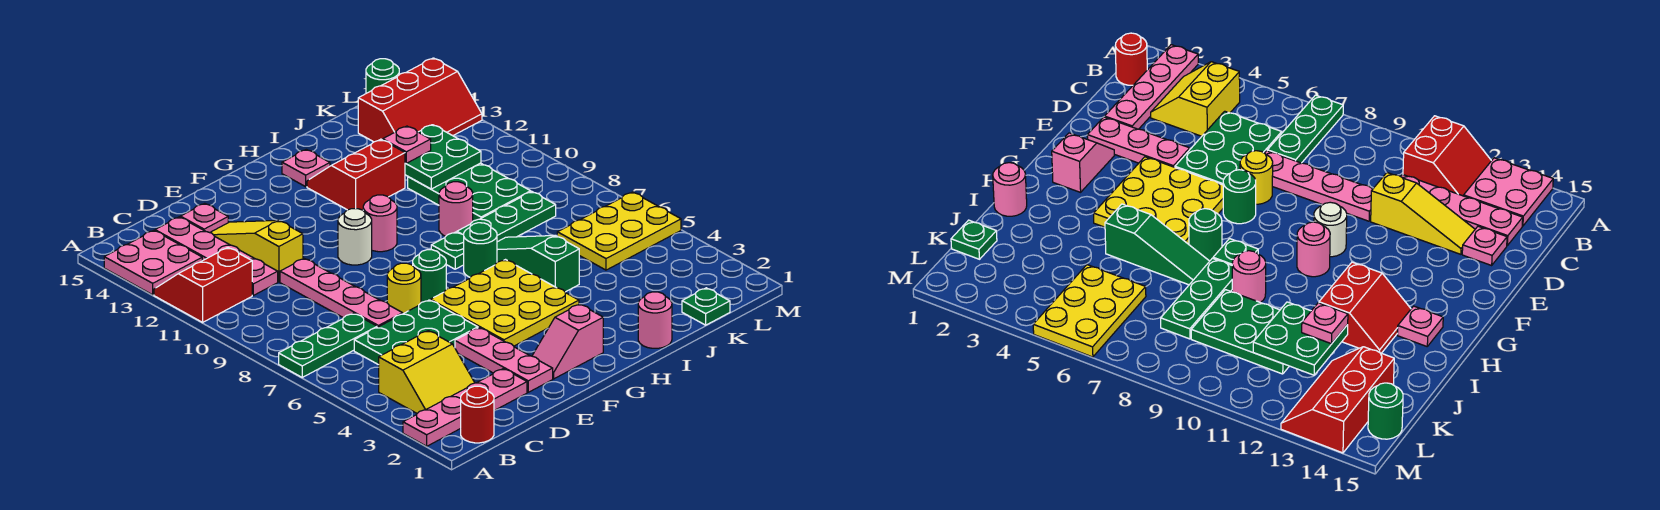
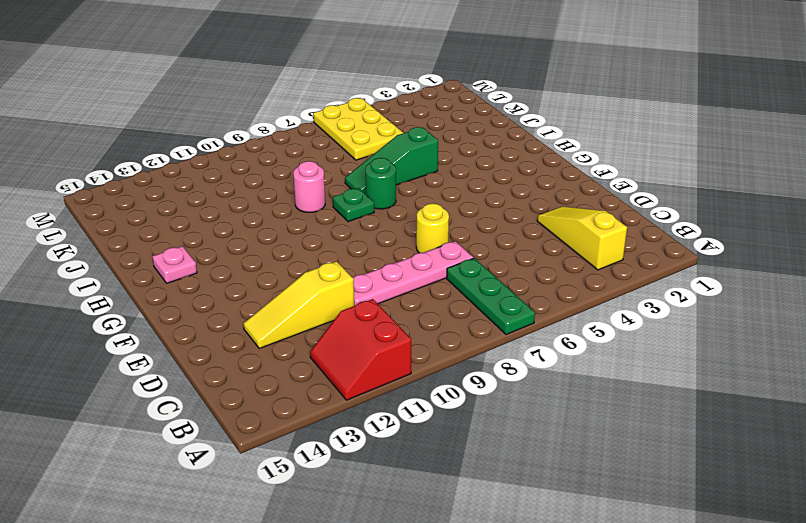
yellow slope B3:D3 level 1 top B -> yellow slope B3:C4 level 1 top 4
none -> pink plate A2:D2 level 1
none -> pink plate A13:B14 level 1
none -> red round brick B1 level 1
none -> green plate C5:E6 level 1

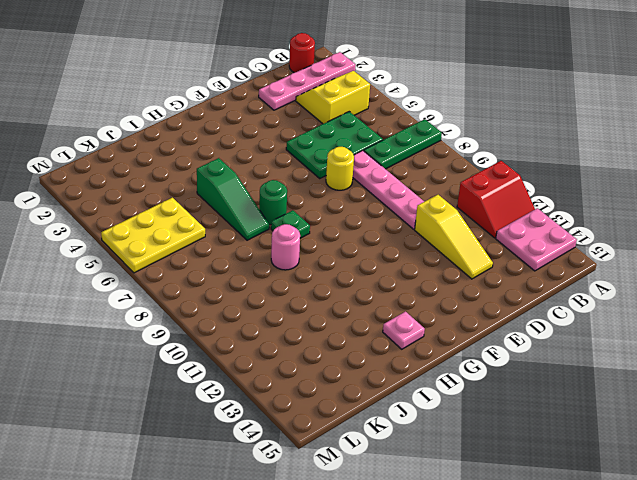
none -> pink plate C11:C14 level 1
none -> pink plate D14 level 1
none -> pink plate E2:E4 level 1
none -> pink slope F2:G2 level 1 top G

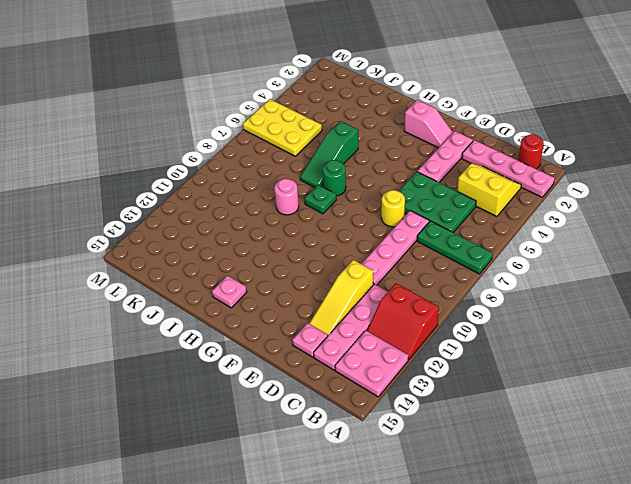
none -> yellow plate F4:H6 level 1
none -> green round brick F7 level 1
none -> white round brick F10 level 1
none -> pink round brick G10 level 1

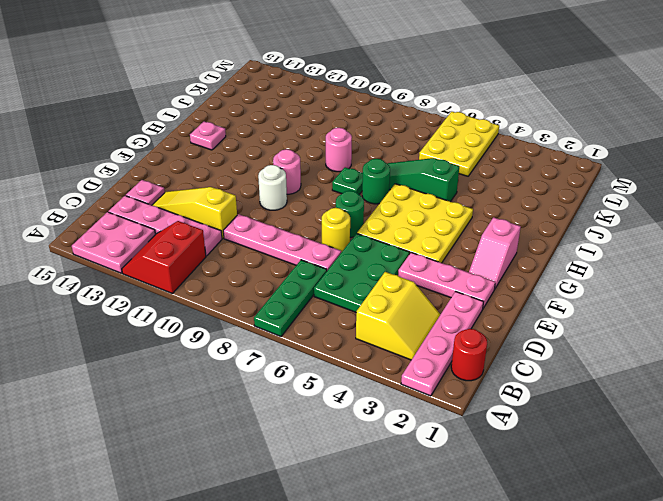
none -> red slope H12:I13 level 1 top 12
none -> pink round brick I1 level 1
none -> green plate I8:K8 level 1
none -> green plate J9:K11 level 1

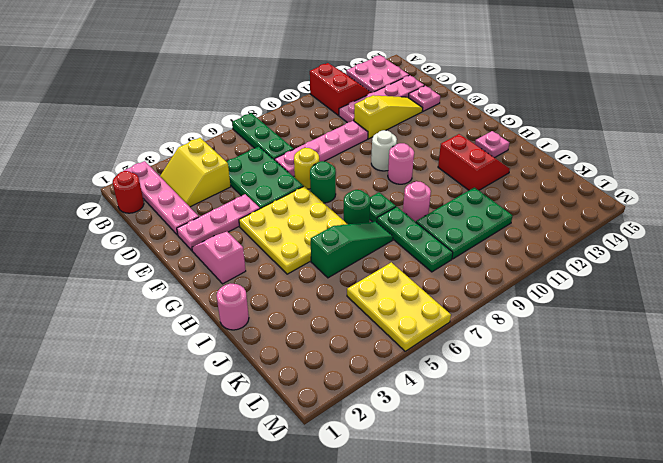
none -> green plate K1 level 1
none -> red slope K13:M14 level 1 top 14
none -> green round brick L15 level 1
none -> green plate J11:K12 level 2

